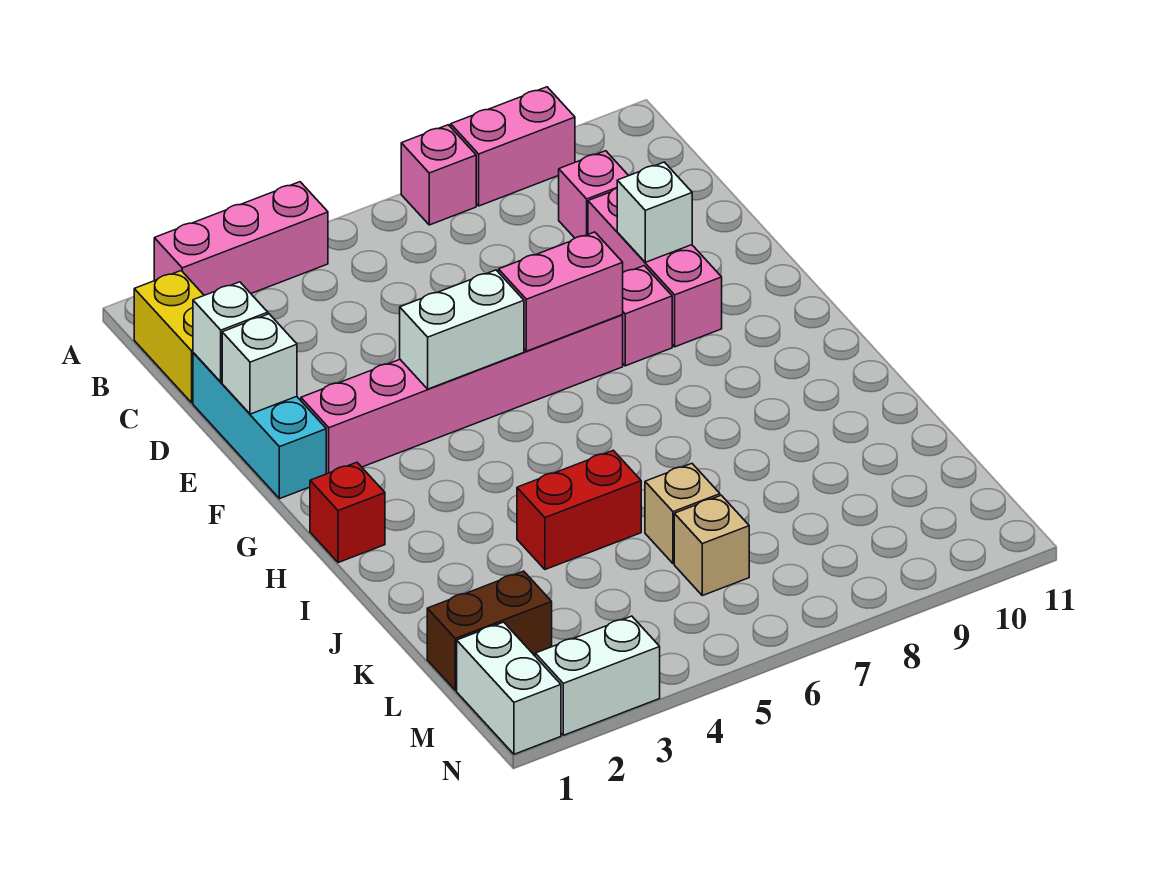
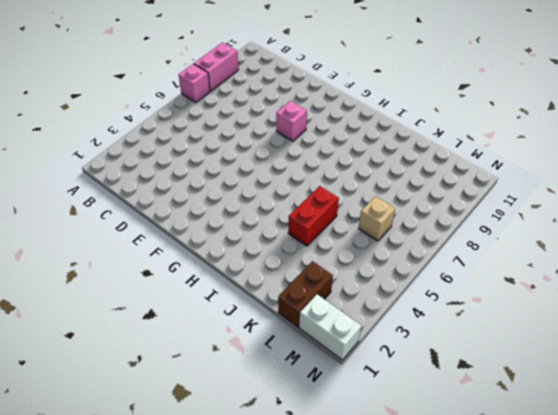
none -> pink brick A2:A4 level 1
none -> yellow brick B1:C1 level 1
none -> pink brick C9 level 1

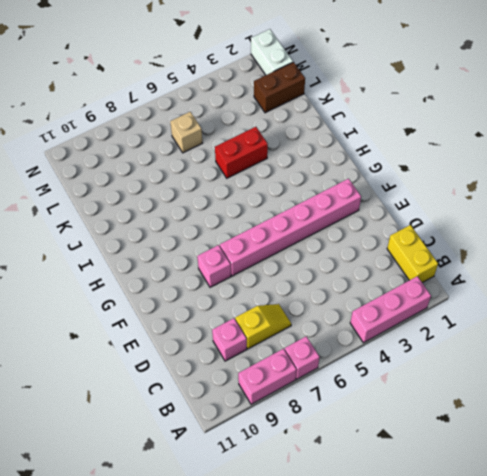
yellow slope C7:C8 level 1 top 8 -> none
none -> cyan brick D1:F1 level 1
none -> pink brick D9:F9 level 1
none -> red brick H1 level 1

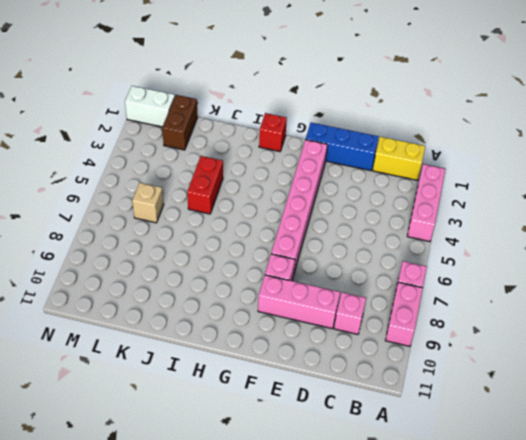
blue brick D1:F1 level 1 -> cyan brick D1:F1 level 1
none -> tan brick K6 level 1
none -> white brick N2:N3 level 1
none -> white brick D1 level 2

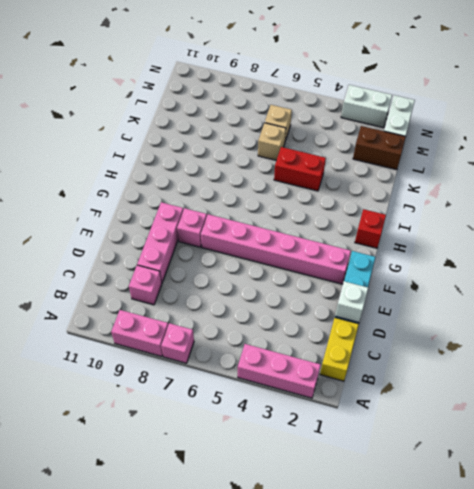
none -> white brick E1 level 2
none -> white brick E9 level 2
none -> white brick F4:F5 level 2

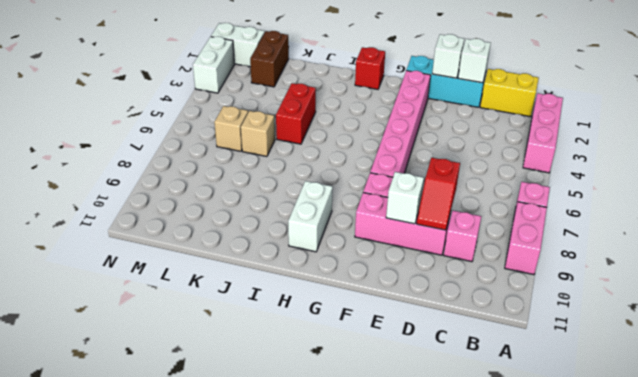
red slope D8:D9 level 2 top 8 -> none
white brick H9:H10 level 1 -> white brick F4:F5 level 2
none -> pink brick F6:F7 level 2

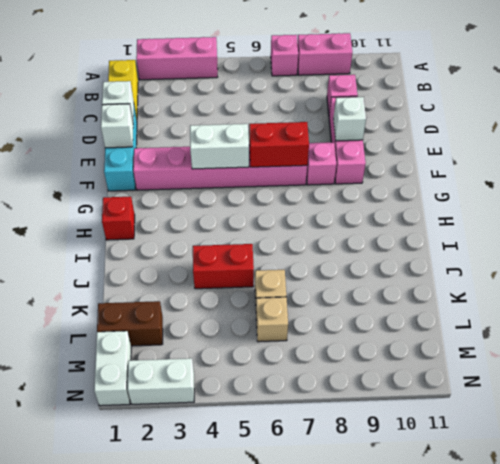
red brick F6:F7 level 2 -> pink brick F6:F7 level 2

